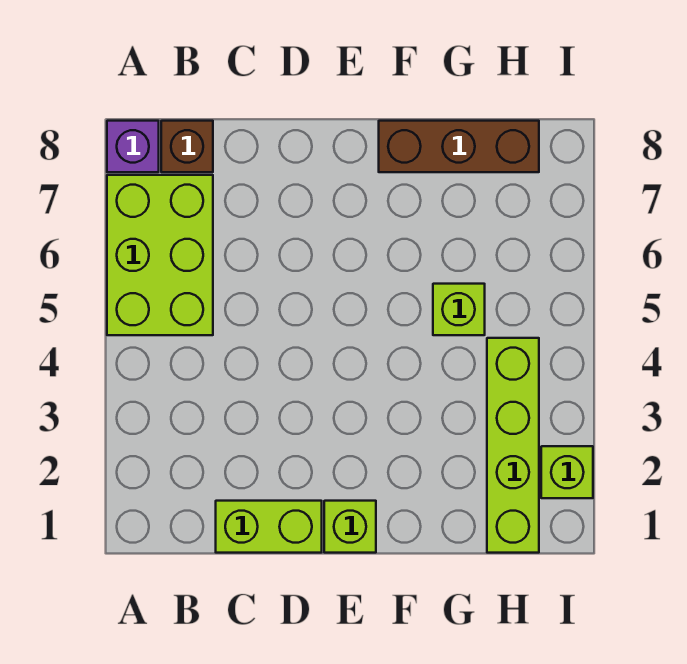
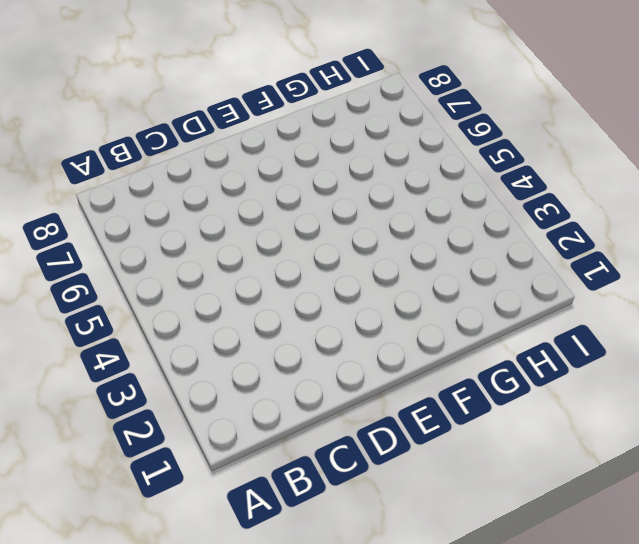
none -> lime brick A5:B7 level 1
none -> purple brick A8 level 1

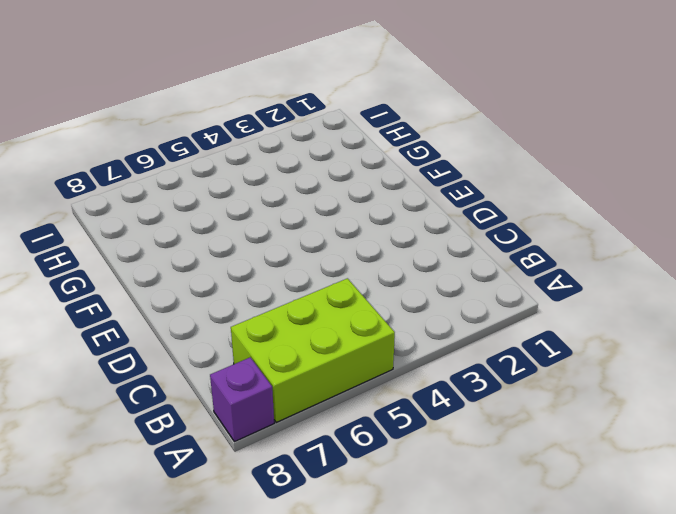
none -> brown brick B8 level 1
none -> lime brick C1:D1 level 1

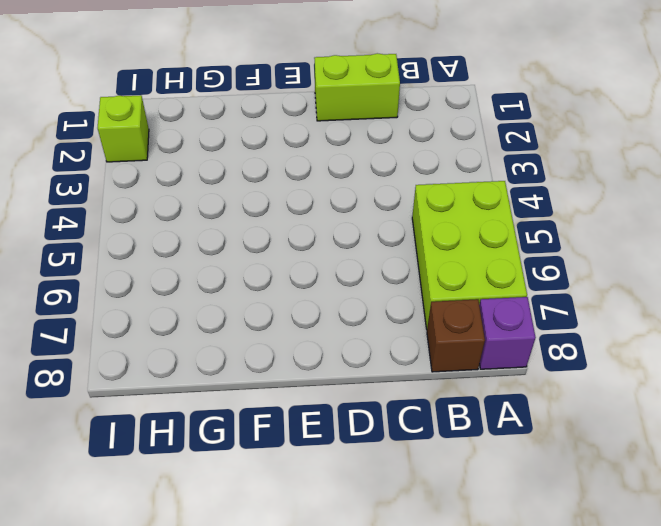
none -> lime brick E1 level 1
none -> brown brick F8:H8 level 1

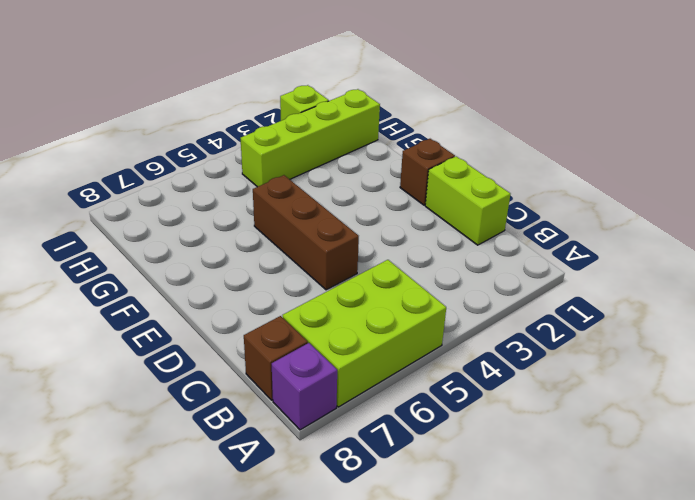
brown brick D5:F5 level 1 -> brown brick F8:H8 level 1
brown brick E1 level 1 -> lime brick E1 level 1
none -> lime brick G5 level 1

